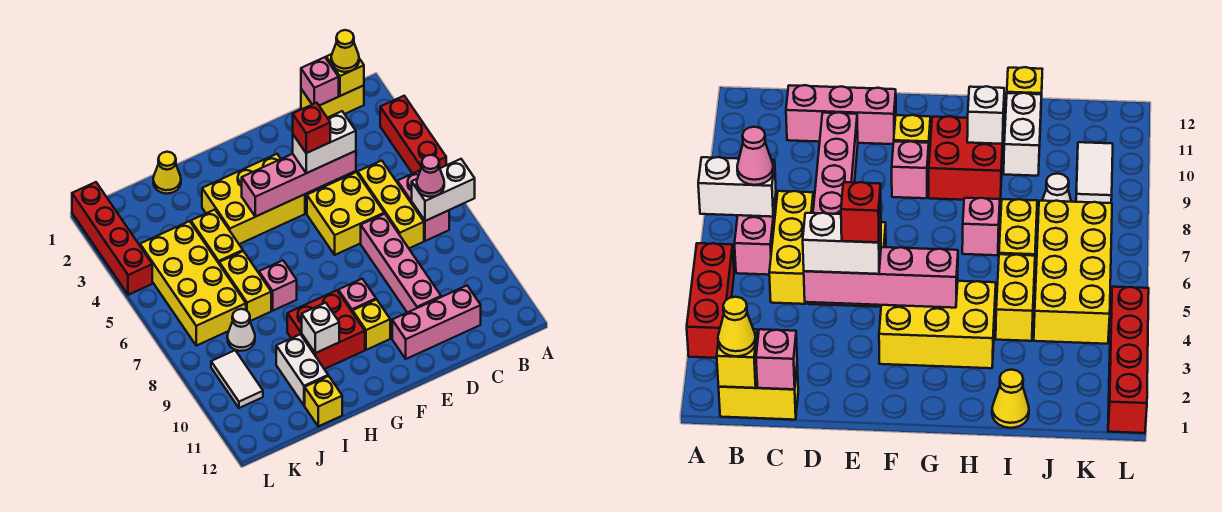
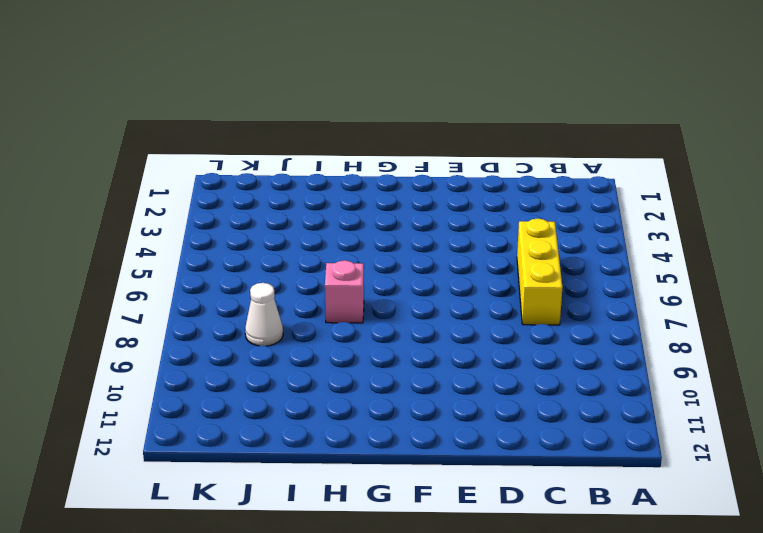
none -> red brick A3:A5 level 1
none -> yellow brick B1:C1 level 1
none -> pink brick B6:B7 level 1
none -> pink brick C11:E11 level 1

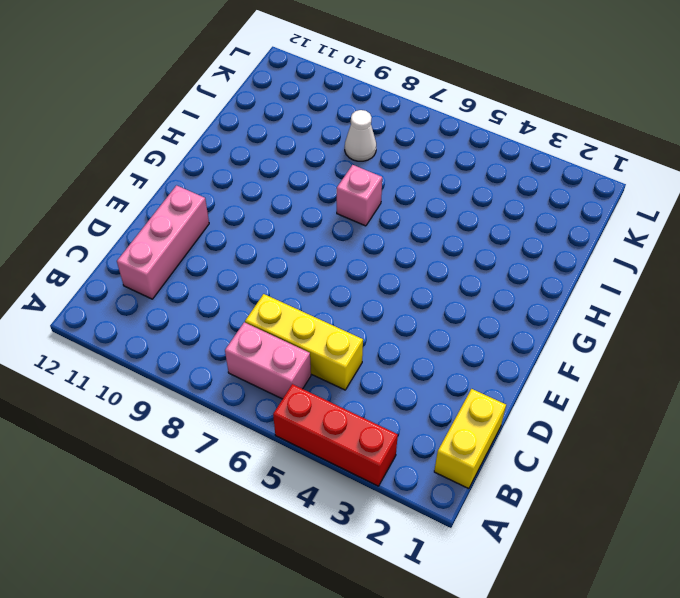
none -> yellow brick D5:E6 level 1
none -> pink brick D7:D10 level 1
none -> yellow brick F3:H4 level 1
none -> pink brick F9 level 1

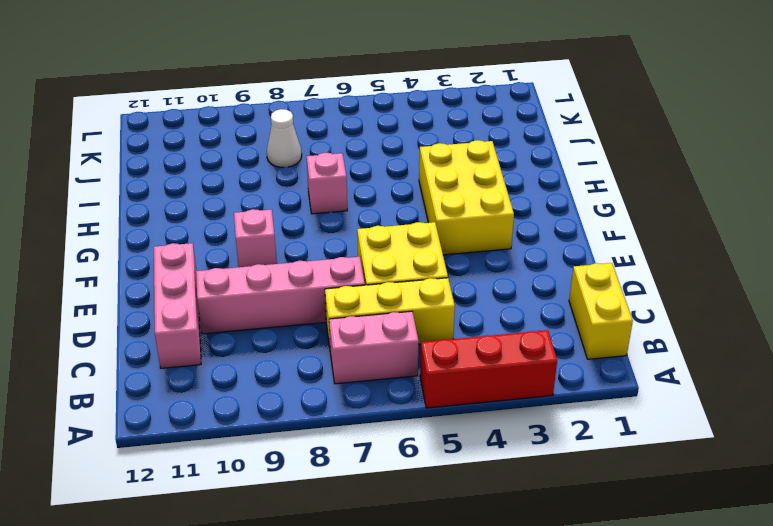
none -> yellow brick F10 level 1
none -> red brick G9:H10 level 1
none -> yellow cone I1 level 1
none -> yellow brick I4:I5 level 1

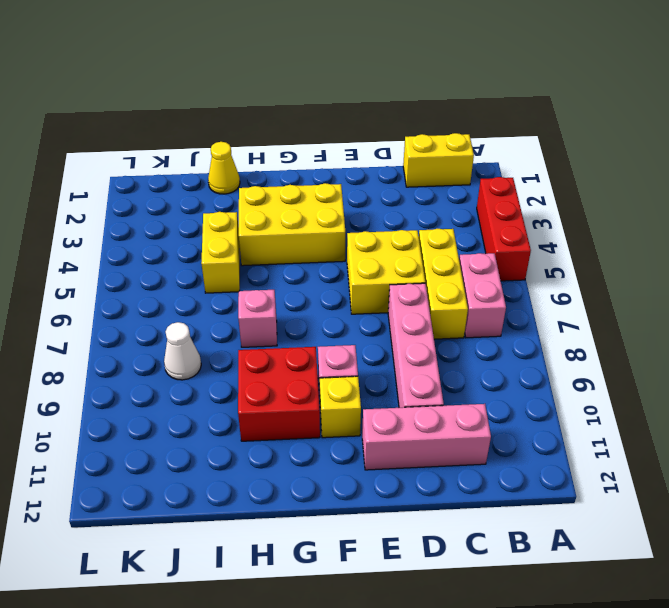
none -> yellow brick I6:I7 level 1
none -> white brick I10:I11 level 1
none -> yellow brick I12 level 1
none -> yellow brick J4:K7 level 1

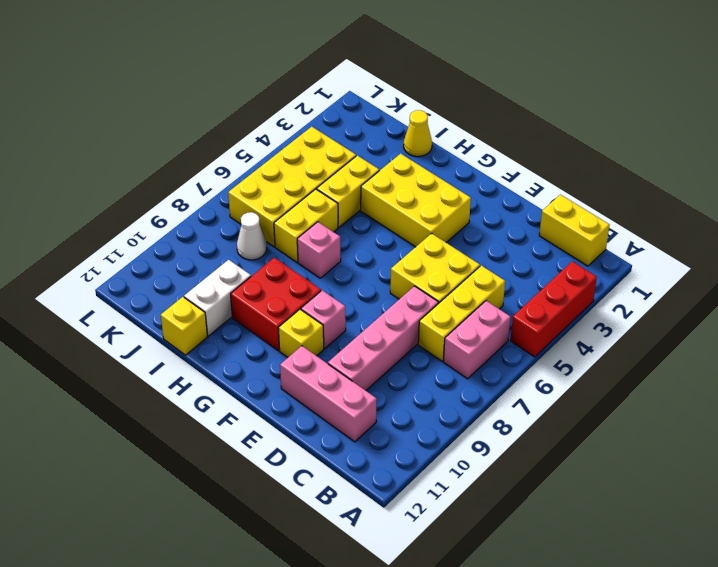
none -> white tile K9:K10 level 1
none -> red brick L1:L4 level 1
none -> white brick A7:B7 level 2
none -> yellow brick B1 level 2

